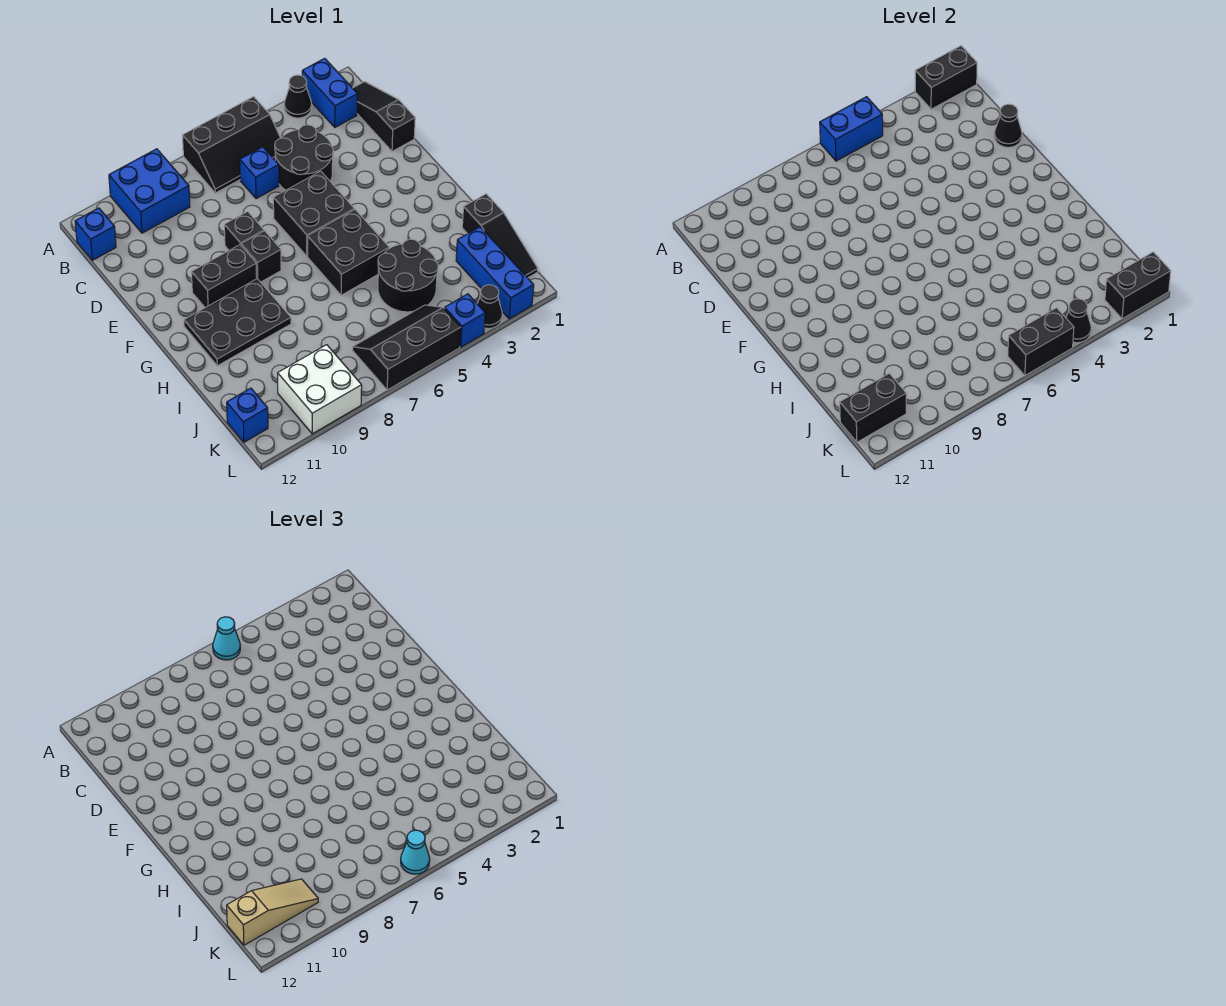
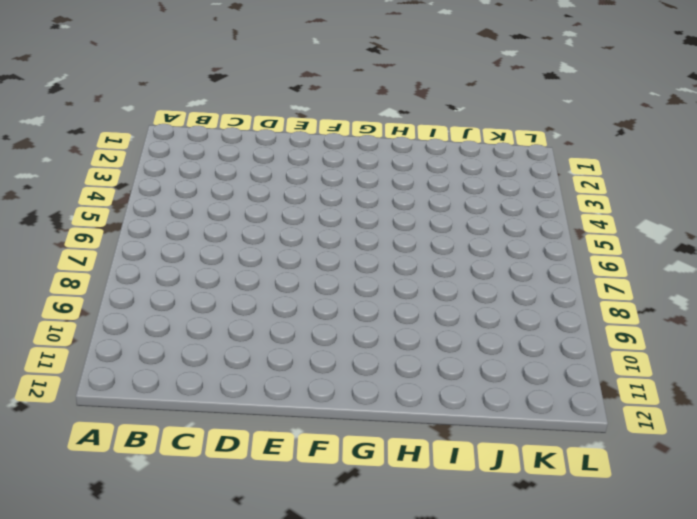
none -> blue brick A2:B2 level 1
none -> black cone A3 level 1
none -> black slope A5:B7 level 1 top A
none -> blue brick A9:B10 level 1

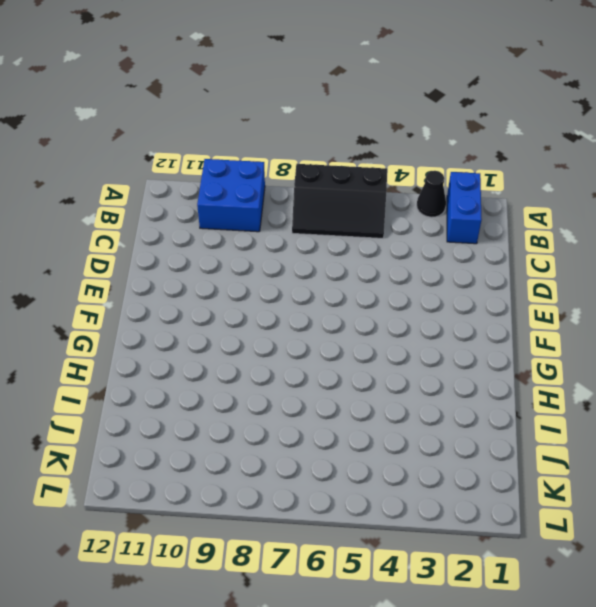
none -> black slope B1:D1 level 1 top D
none -> blue brick B12 level 1
none -> black round brick C4:D5 level 1
none -> blue brick C6 level 1

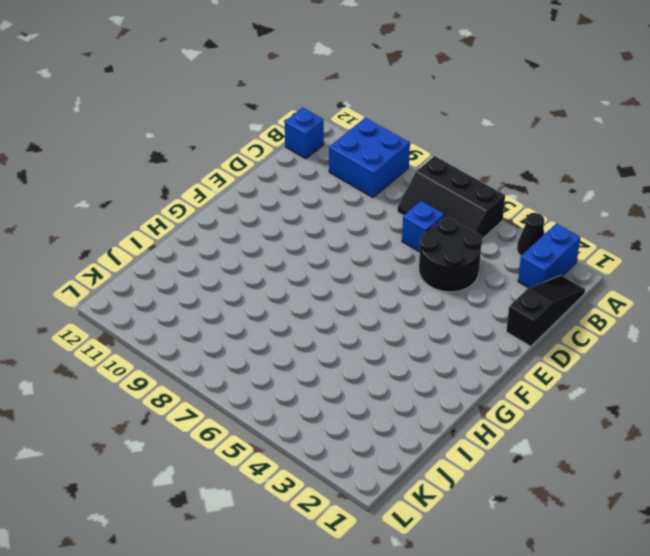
none -> black brick E5:F6 level 1
none -> black brick E8 level 1
none -> black brick F8 level 1
none -> black brick F9:F10 level 1

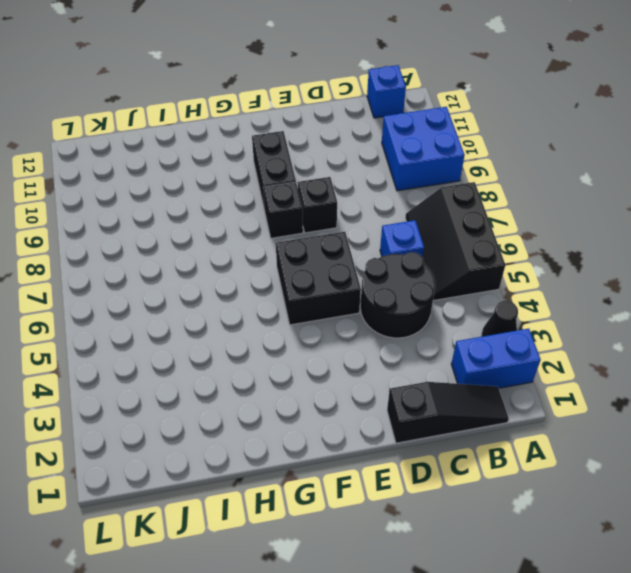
none -> black brick G5:H6 level 1
none -> black plate G9:H11 level 1
none -> black slope I1:K1 level 1 top I
none -> black round brick I4:J5 level 1

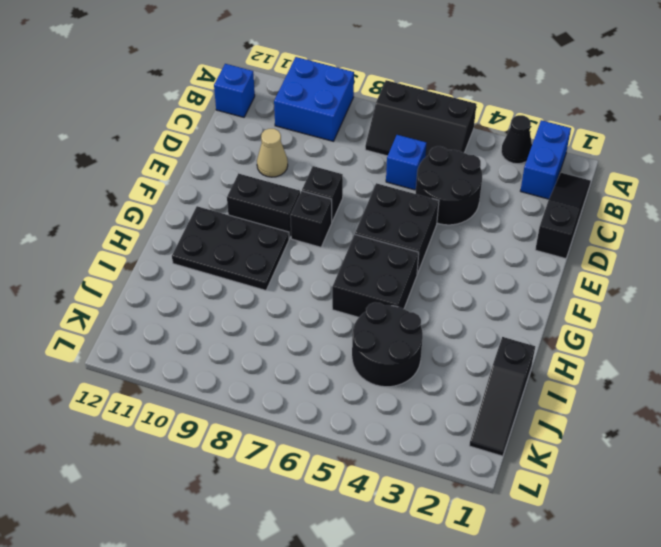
tan cone D10 level 1 -> none
none -> blue brick J2:L2 level 1
none -> black slope K5:L7 level 1 top L
none -> white brick K9:L10 level 1
none -> blue brick K12 level 1

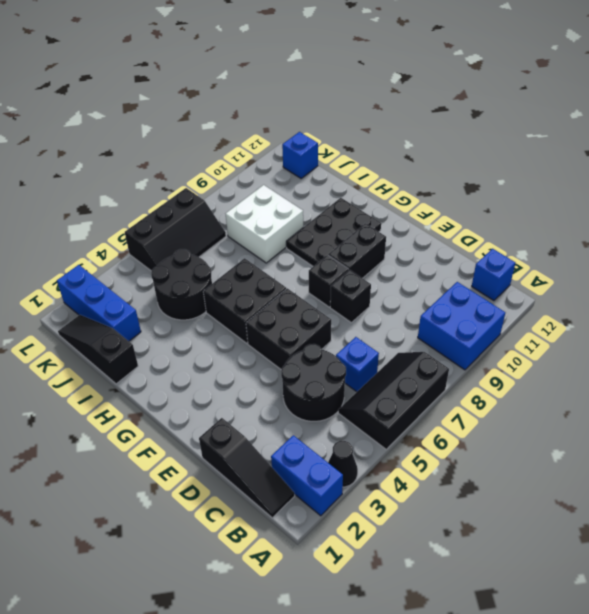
white brick I8:J9 level 1 -> white brick K9:L10 level 1
none -> black cone L3 level 1
none -> blue brick L4 level 1
none -> black brick A1:A2 level 2
none -> blue brick A5:A6 level 2

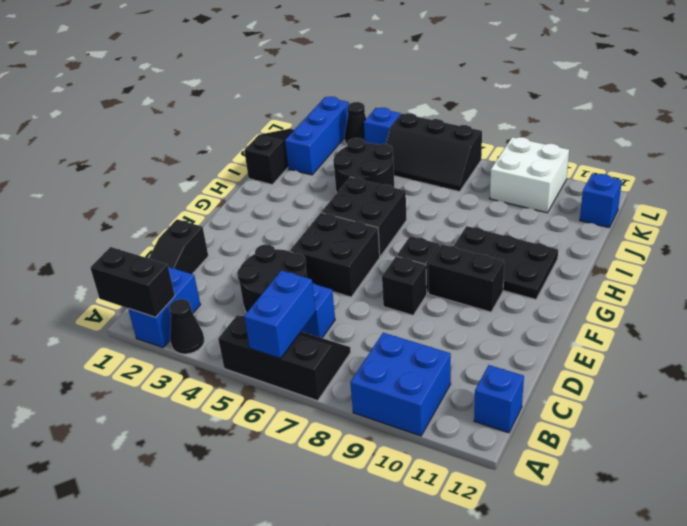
blue brick A6:B6 level 2 -> blue brick A5:A6 level 2
none -> black cone D1 level 2
none -> black brick K11:K12 level 2
none -> black brick L1:L2 level 2
none -> black cone L4 level 2

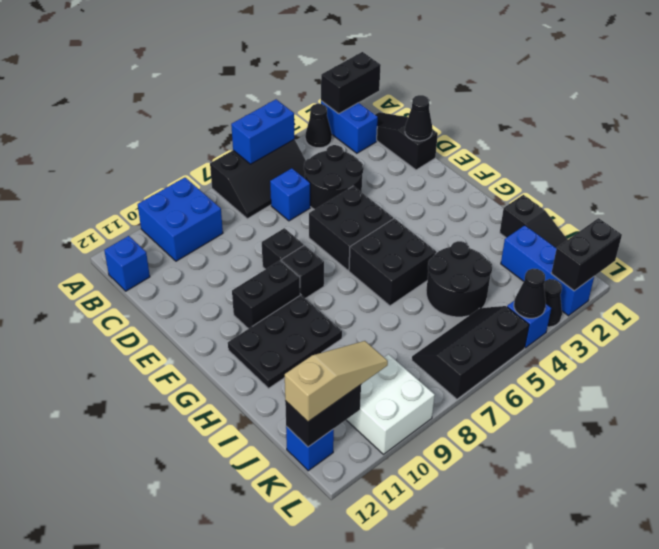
none -> black brick L5:L6 level 2
none -> cyan cone A6 level 3
none -> cyan cone L6 level 3

